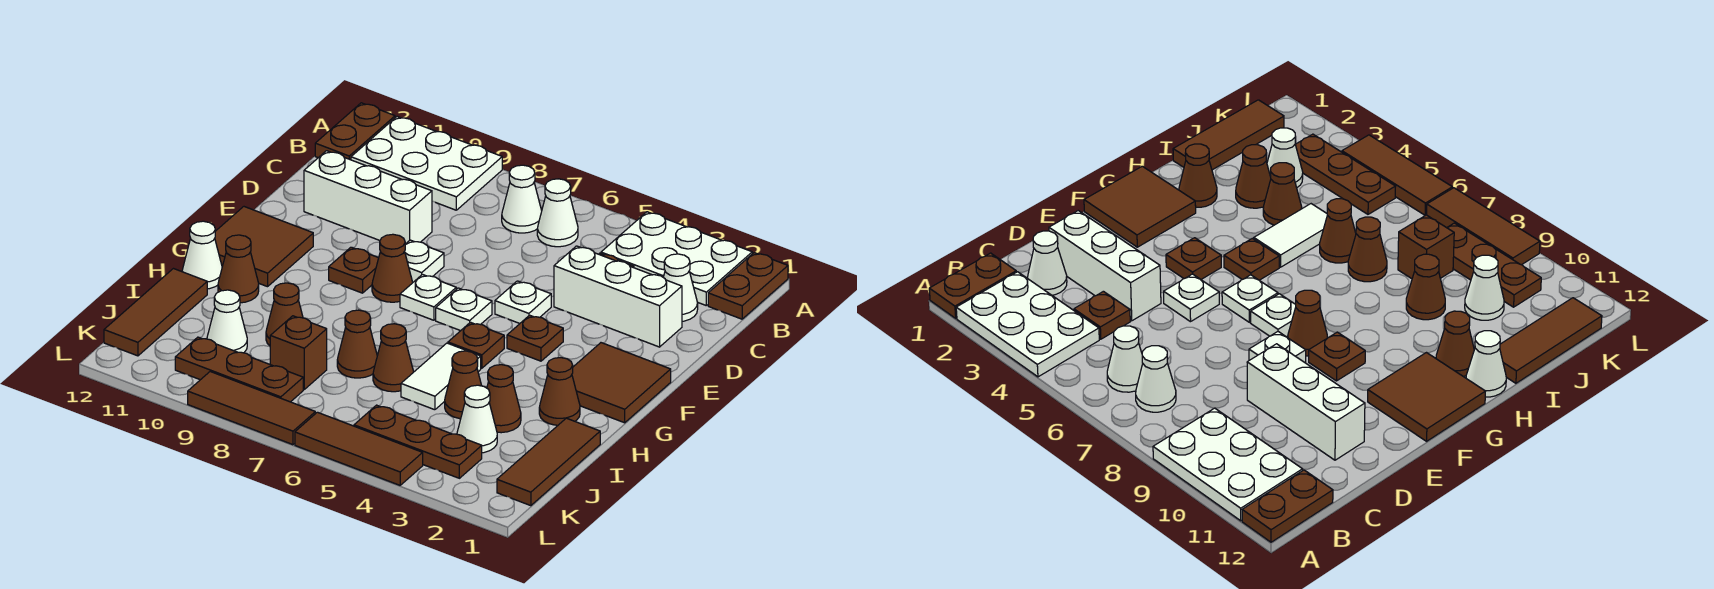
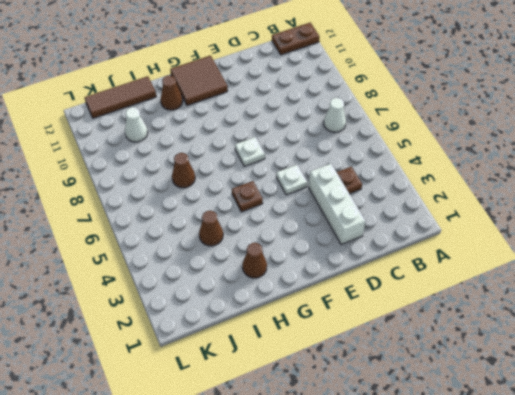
none -> brown plate A1:B1 level 1
none -> white plate A2:B4 level 1
none -> white plate A9:B11 level 1
none -> white cone B6 level 1

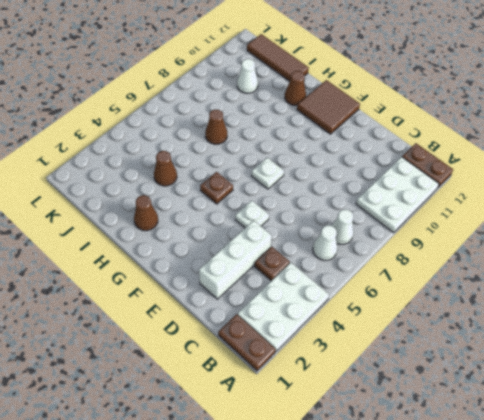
none -> white cone C2 level 1
none -> white brick D9:D11 level 1
none -> white plate E8 level 1
none -> brown tile F1:G2 level 1

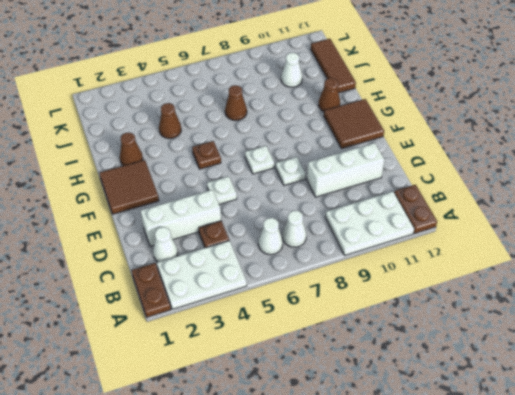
none -> brown plate F4 level 1
none -> white plate F6 level 1
none -> brown cone F8 level 1
none -> brown plate F9 level 1

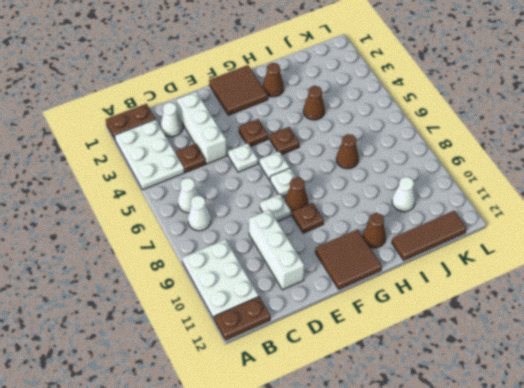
none -> white tile H5:I5 level 1
none -> white cone H12 level 1
none -> brown tile I1:K1 level 1
none -> brown cone I3 level 1

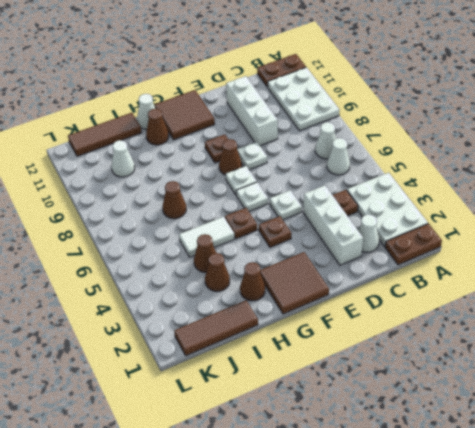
none -> brown cone I6 level 1
none -> brown cone I9 level 1
none -> white cone J3 level 1
none -> brown brick J8 level 1

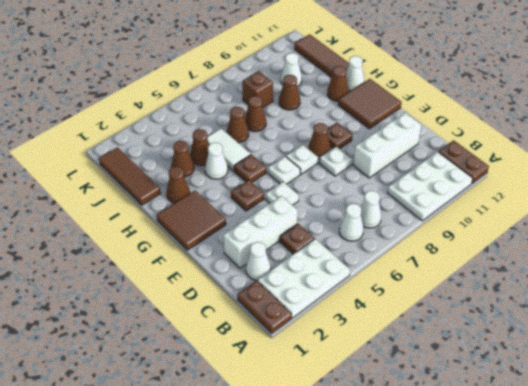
white cone H4 level 1 -> white cone J3 level 1
none -> brown plate K3:K5 level 1
none -> brown plate K8:K10 level 1
none -> brown tile L4:L6 level 1
none -> brown tile L7:L9 level 1

